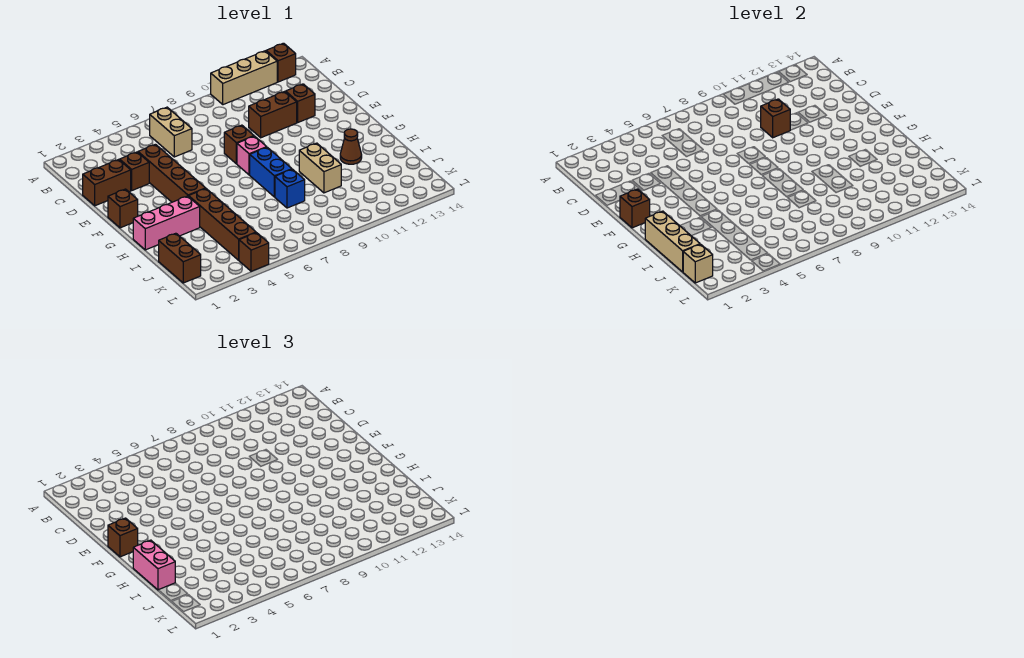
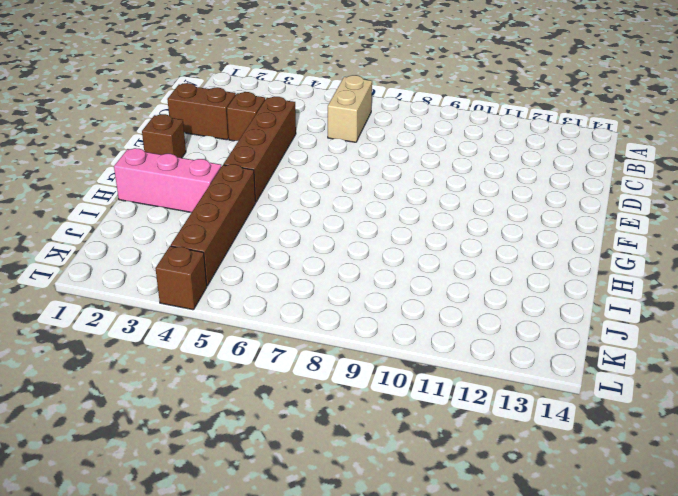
none -> tan brick A10:A12 level 1
none -> brown brick A13 level 1
none -> brown brick D10:D11 level 1

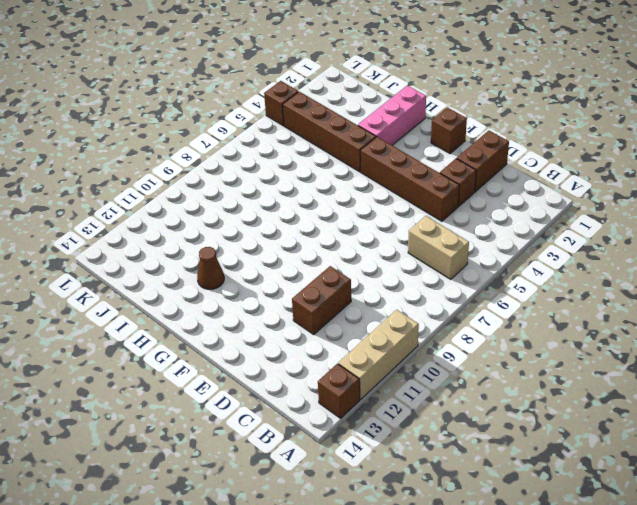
none -> brown brick D12 level 1
none -> brown brick E8 level 1
none -> pink brick F8 level 1

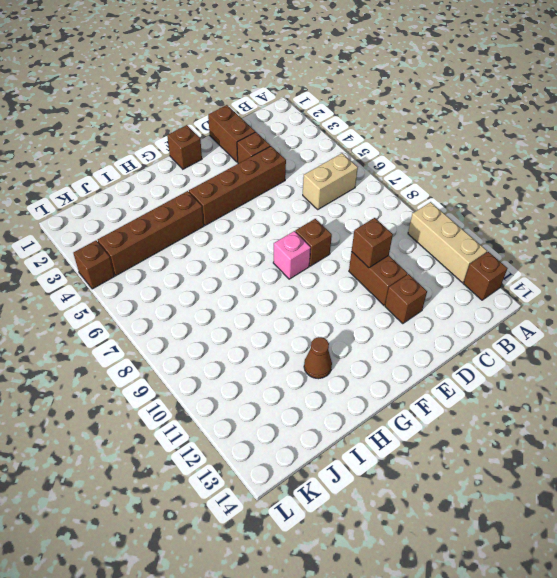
none -> blue brick G8:H8 level 1
none -> pink brick H1:H3 level 1
none -> tan brick H10:I10 level 1

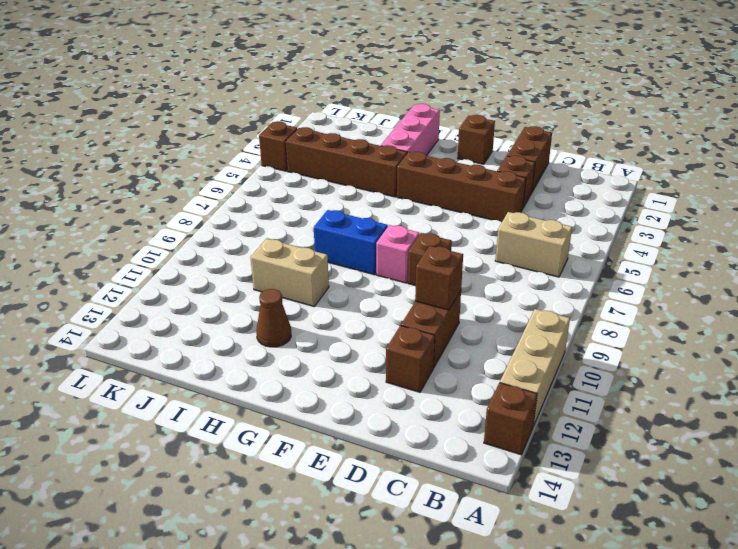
none -> blue brick I8 level 1
none -> brown brick J1:K1 level 1
none -> brown brick F1 level 2

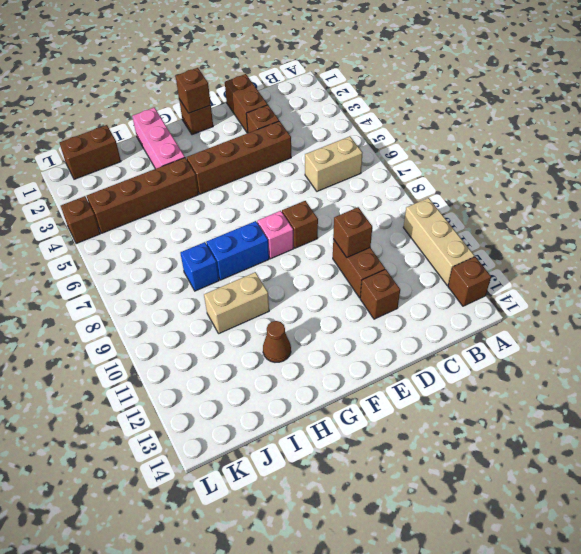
none -> tan brick H1:J1 level 2
none -> tan brick K1 level 2
none -> brown brick F1 level 3

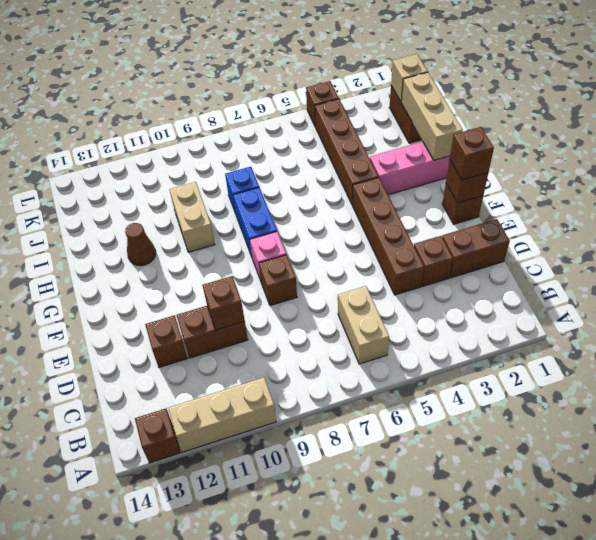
none -> pink brick H1:I1 level 3

